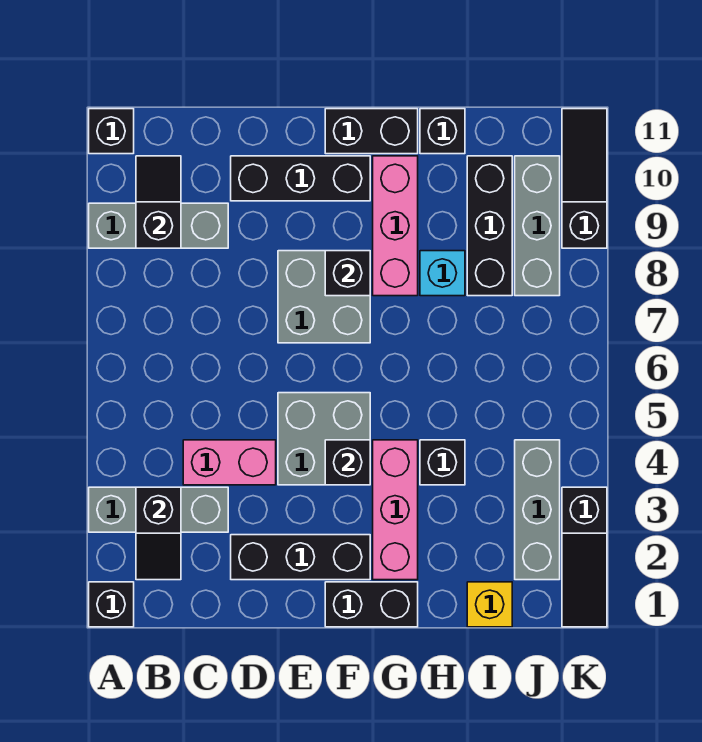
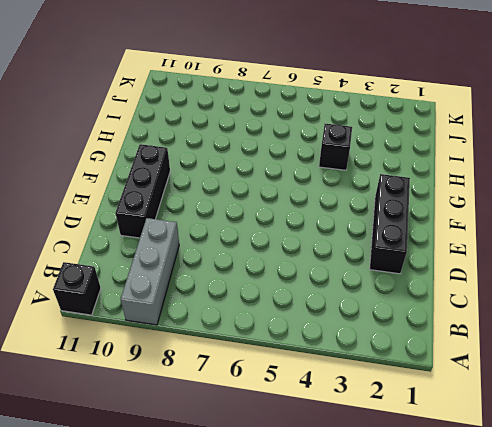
none -> black brick A1 level 1
none -> grey brick A3:C3 level 1
none -> pink brick C4:D4 level 1

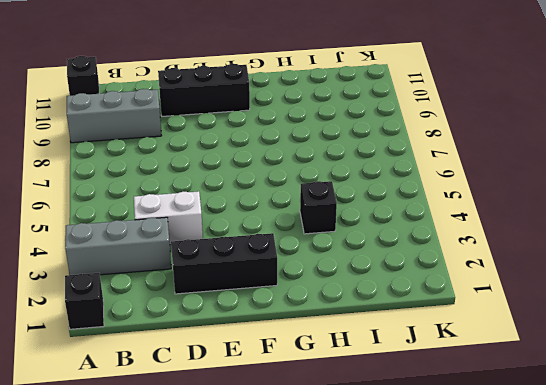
white brick C4:D4 level 1 -> pink brick C4:D4 level 1
none -> grey brick E4:F5 level 1
none -> grey brick E7:F8 level 1
none -> black brick F1:G1 level 1

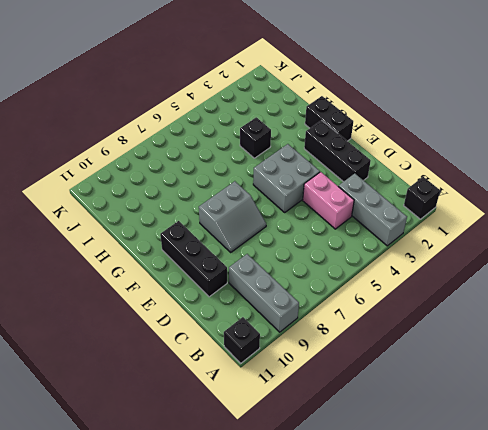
grey slope E7:F8 level 1 top F -> grey brick E7:F8 level 1
none -> black brick F11:G11 level 1
none -> pink brick G2:G4 level 1
none -> pink brick G8:G10 level 1

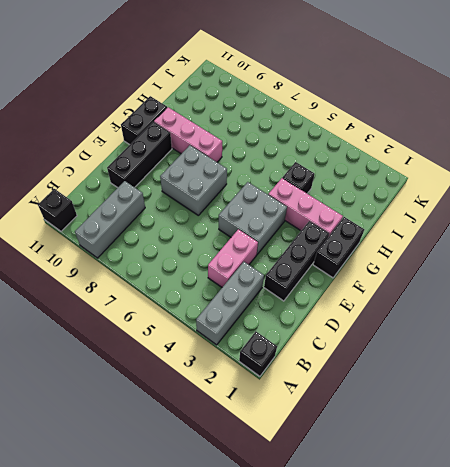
none -> cyan brick H8 level 1
none -> black brick H11 level 1
none -> yellow brick I1 level 1

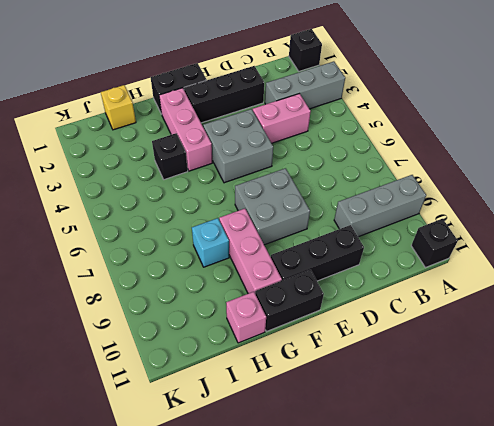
pink brick H11 level 1 -> black brick H11 level 1
none -> black brick I8:I10 level 1
none -> grey brick J2:J4 level 1
none -> grey brick J8:J10 level 1

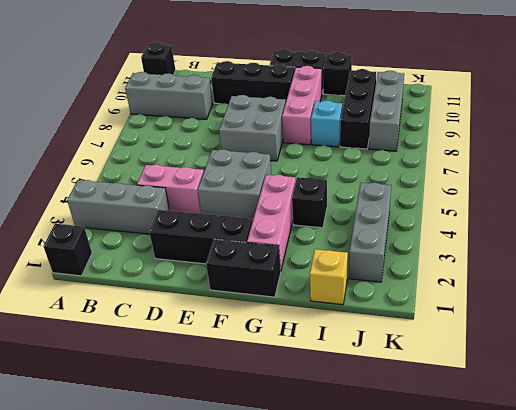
none -> black slope K1:K3 level 1 top 3
none -> black slope K9:K11 level 1 top 9
none -> black slope B2:B3 level 2 top 3

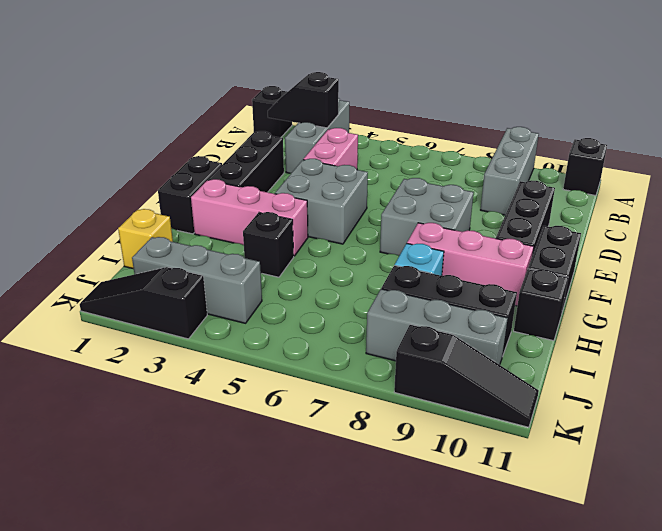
none -> black slope B9:B10 level 2 top 9
none -> black brick F4 level 2
none -> black brick F8 level 2

